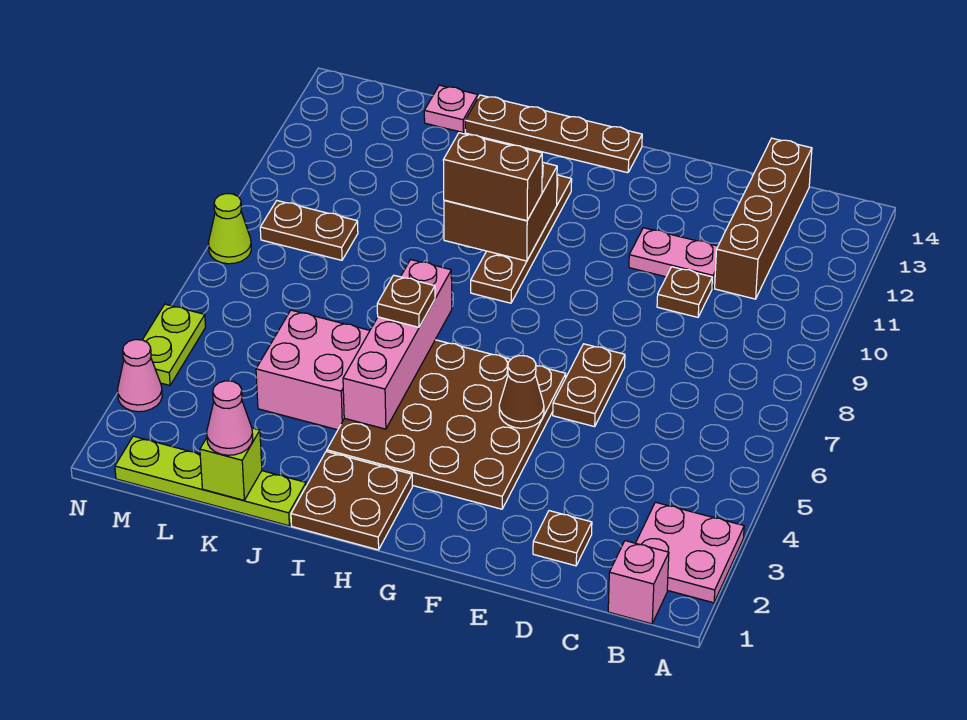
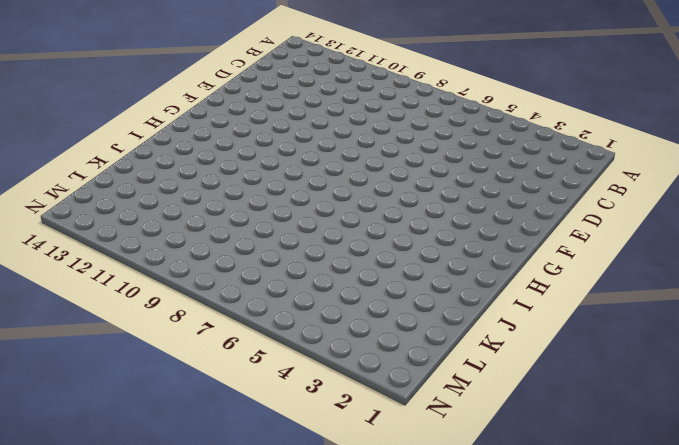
none -> pink plate A2:B3 level 1
none -> pink brick B1 level 1
none -> brown brick C11:C14 level 1

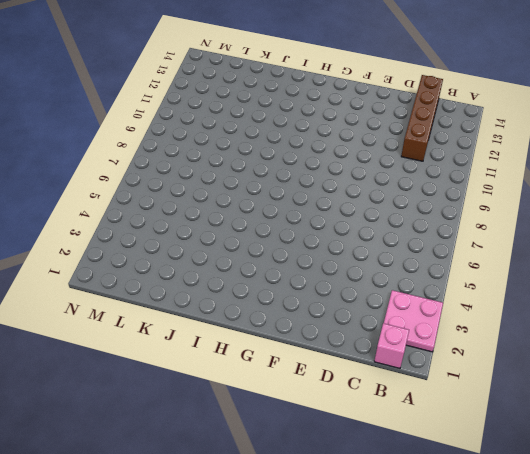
none -> brown plate D2 level 1
none -> brown plate D10 level 1
none -> pink plate D11:E11 level 1

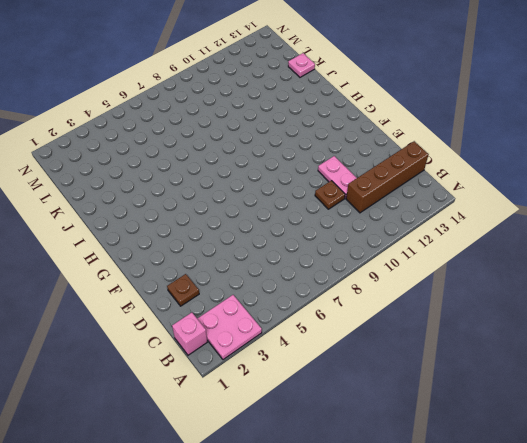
none -> brown plate E6:E7 level 1
none -> brown plate F3:I6 level 1
none -> brown plate G14:J14 level 1

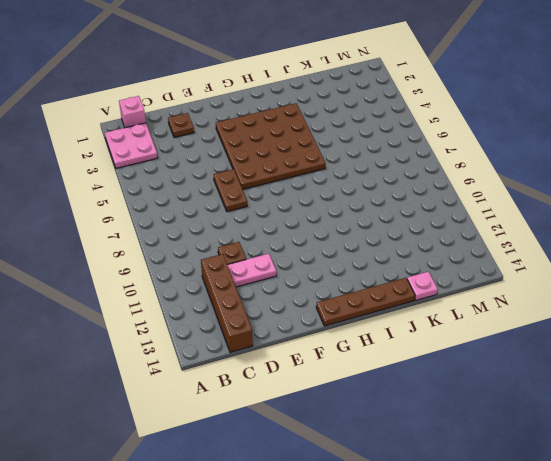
none -> brown plate H1:I2 level 1
none -> brown plate H9:H12 level 1
none -> lime plate J1:M1 level 1

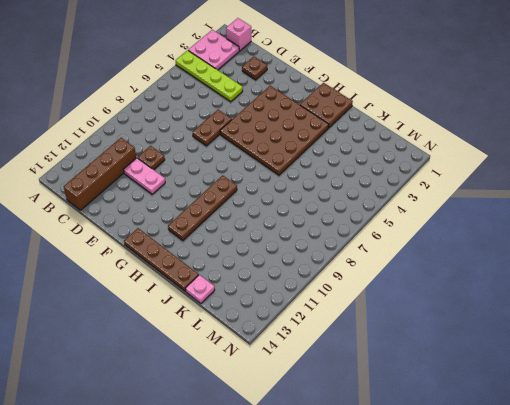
lime plate A4:D4 level 1 -> lime plate J1:M1 level 1
none -> pink brick J4:K5 level 1
none -> brown plate L9:M9 level 1
none -> pink cone N3 level 1

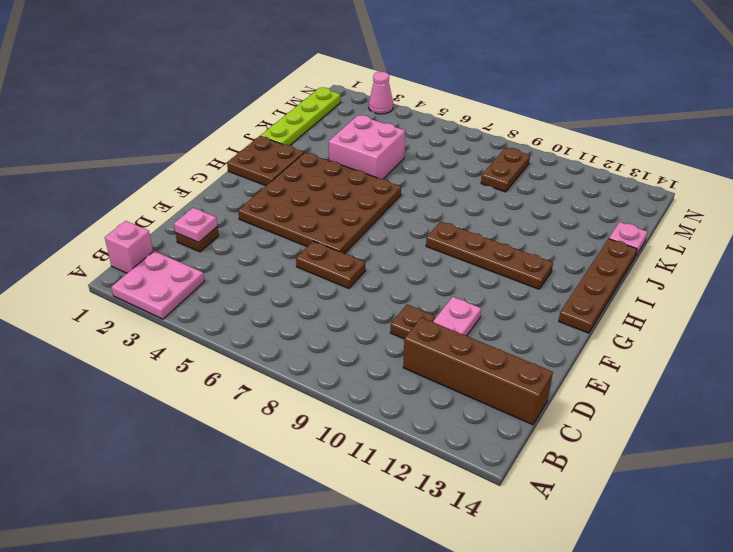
pink plate D2 level 2 -> none
none -> lime plate N4:N5 level 1
none -> lime cone N8 level 1
none -> brown cone F5 level 2

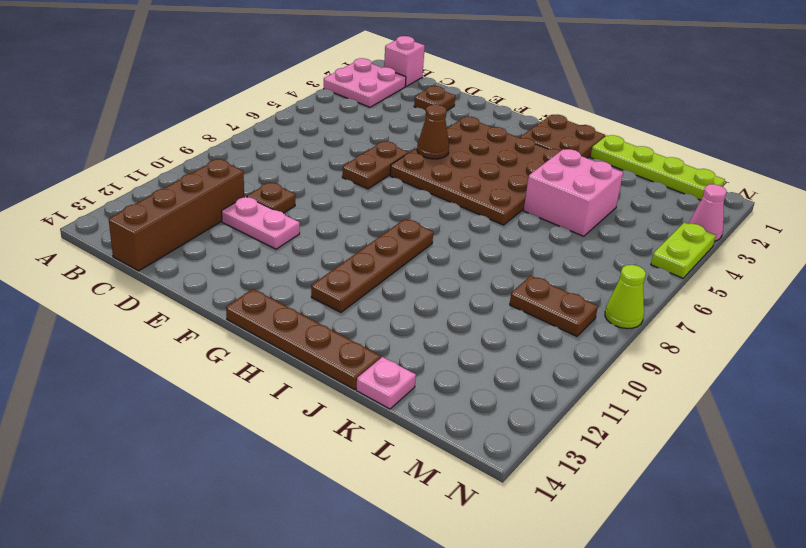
none -> brown brick H10:I11 level 2
none -> pink brick I4:I7 level 2
none -> lime brick K1 level 2

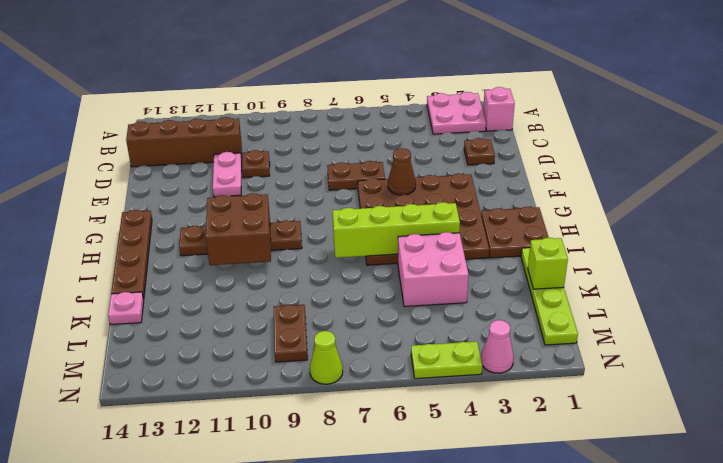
lime brick I4:I7 level 2 -> pink brick I4:I7 level 2
none -> brown brick H10:I10 level 3
none -> brown plate I6 level 3
none -> pink cone K1 level 3

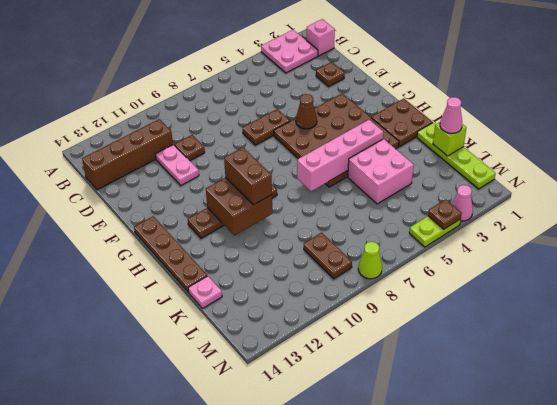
brown plate N4 level 2 -> brown plate I6 level 3

